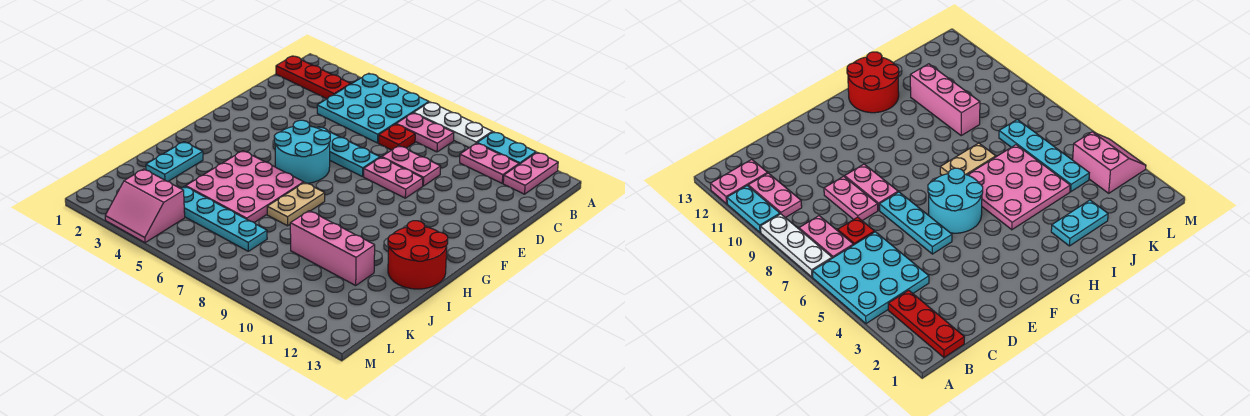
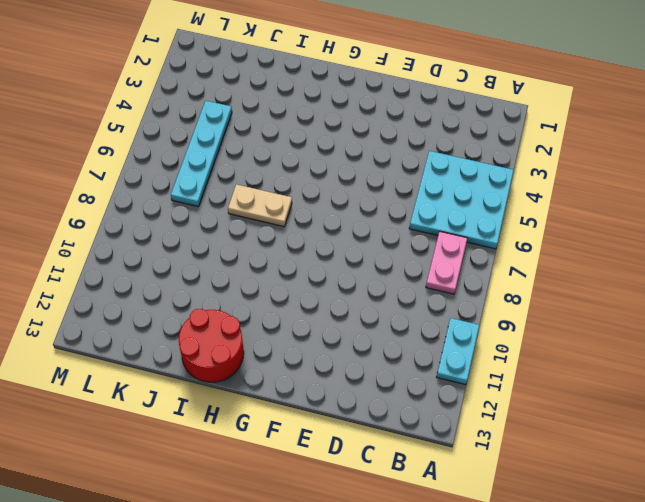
none -> white plate A7:A9 level 1
none -> pink plate A12:B12 level 1
none -> red plate B1:B3 level 1

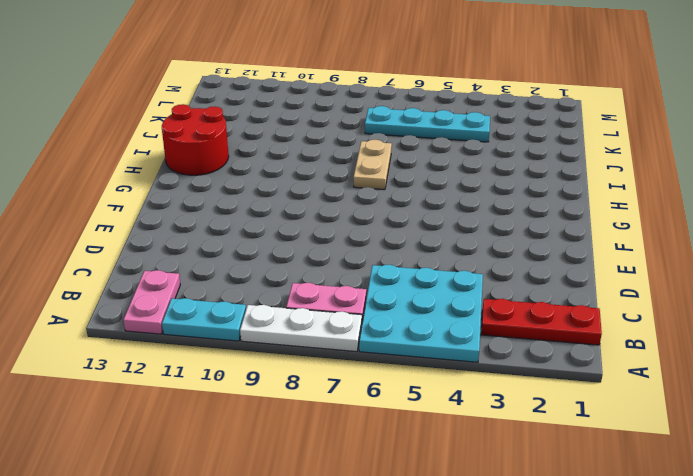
none -> pink plate B10:B11 level 1
none -> red plate C7 level 1
none -> pink plate D8:D9 level 1

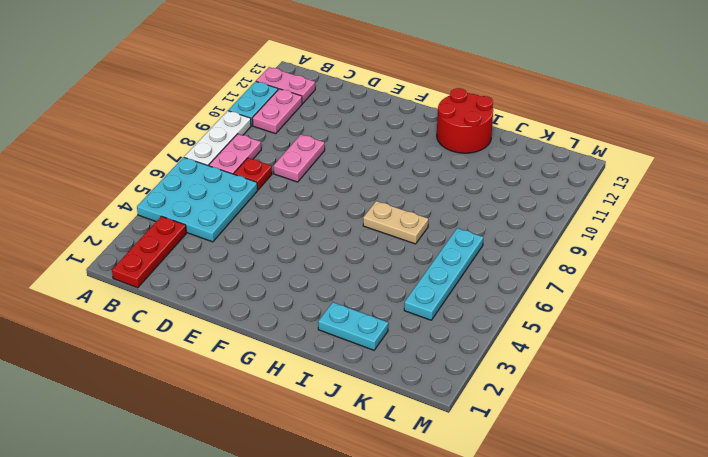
none -> cyan plate E5:E7 level 1
none -> pink plate E8:E9 level 1
none -> cyan round brick F5:G6 level 1

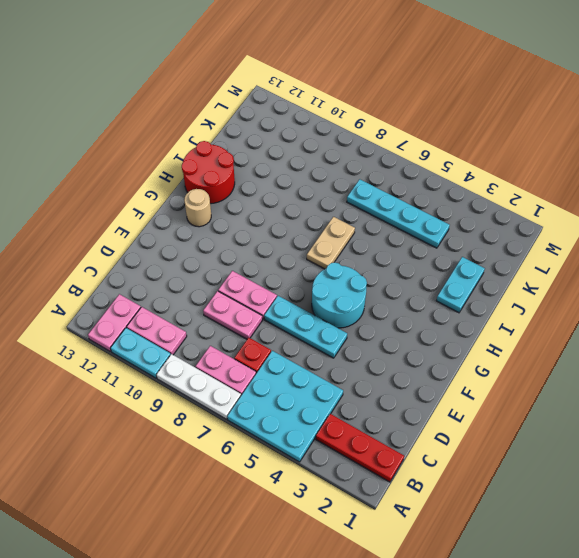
tan round brick G12 level 1 -> none
none -> pink plate H4:J6 level 1
none -> pink brick J9:J11 level 1
none -> pink slope L3:M4 level 1 top L

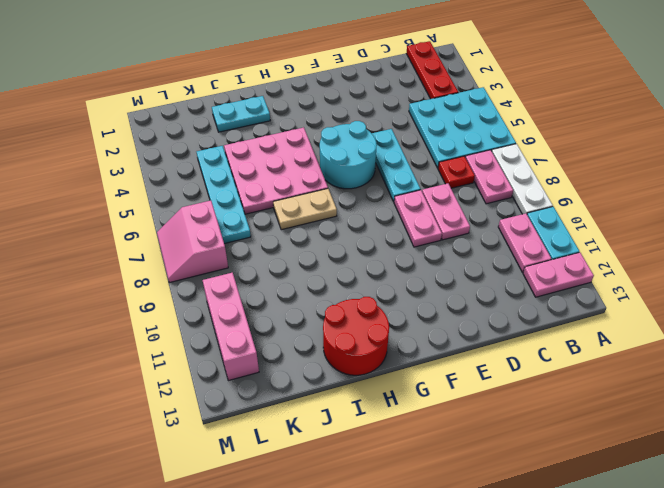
pink slope L7:M8 level 1 top L -> pink slope L3:M4 level 1 top L
pink brick L10:L12 level 1 -> pink brick J9:J11 level 1

